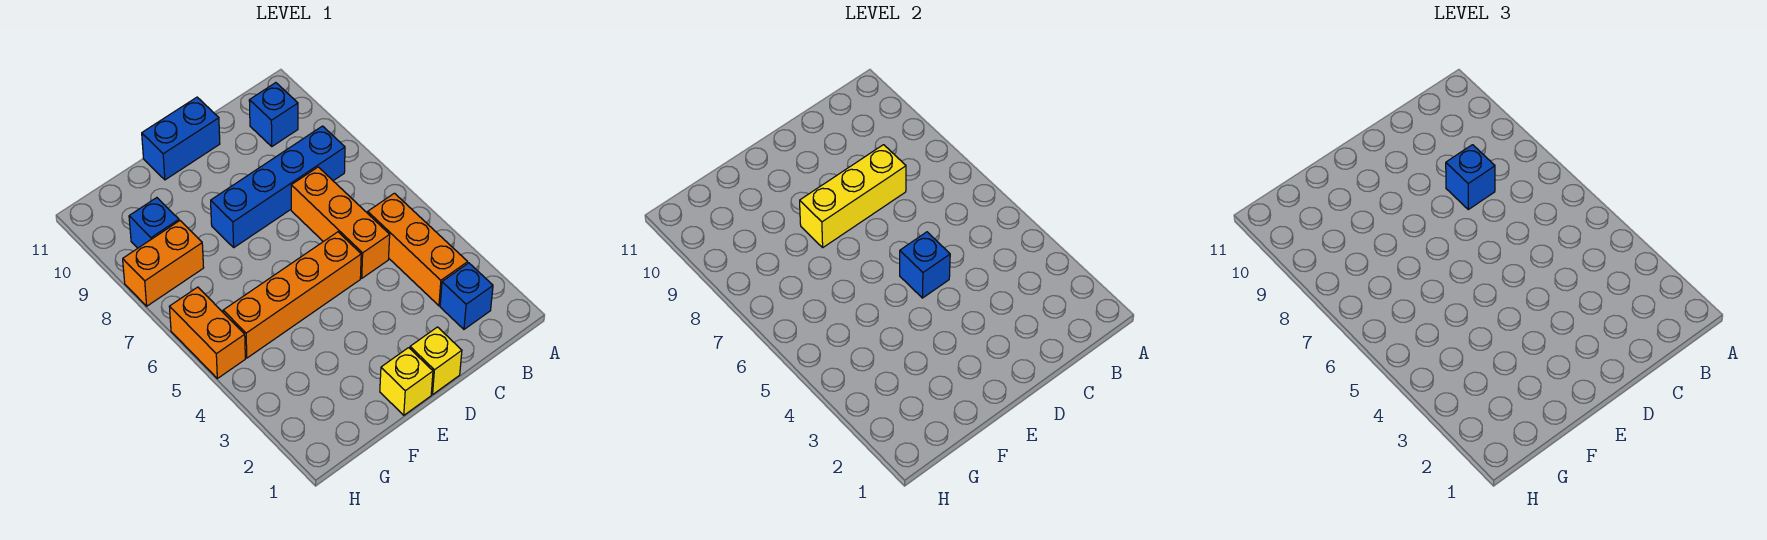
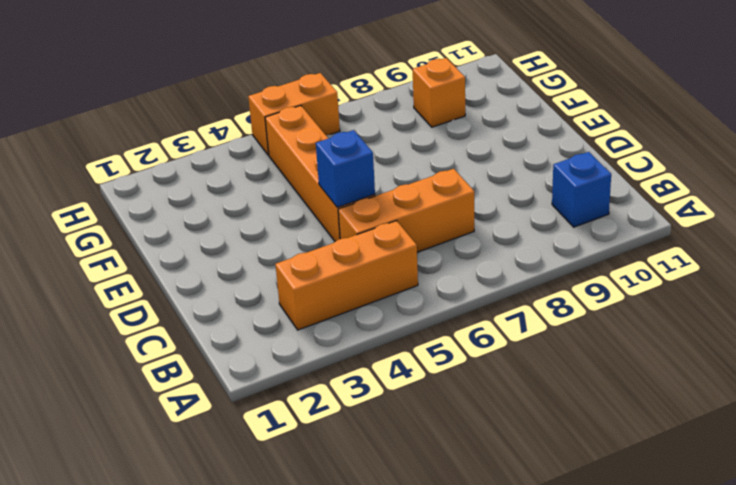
orange brick G9 level 1 -> blue brick G9 level 1
none -> blue brick B2 level 1
none -> blue brick B8:E8 level 1
none -> yellow brick D1 level 1

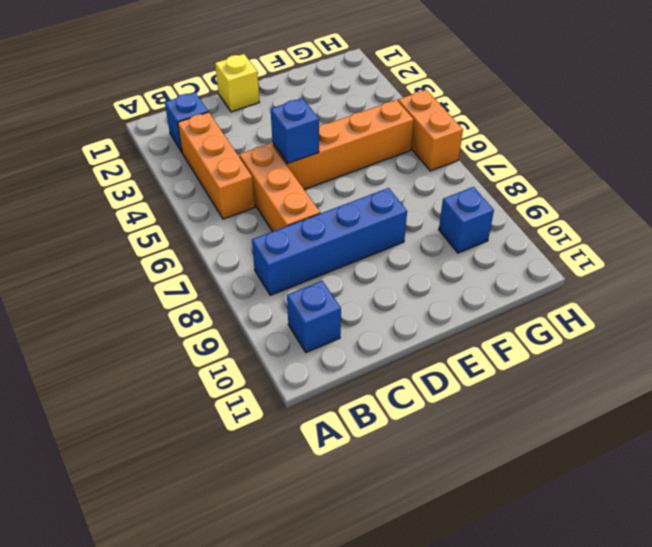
none -> blue brick D11:E11 level 1
none -> yellow brick E1 level 1
none -> orange brick G8:H8 level 1

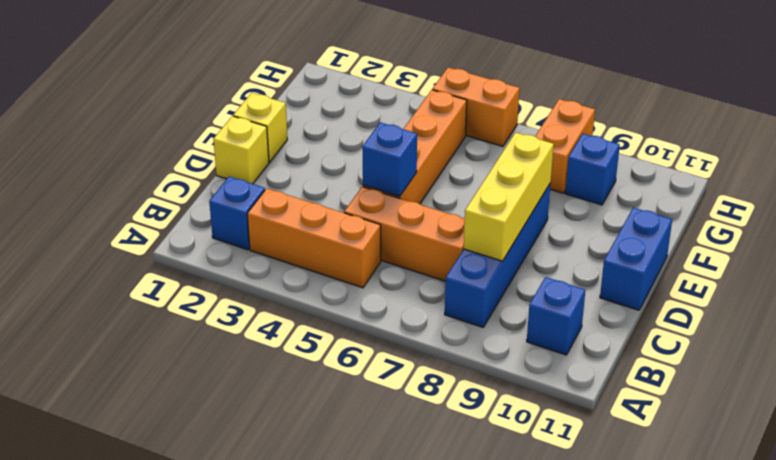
none -> blue brick C8 level 3

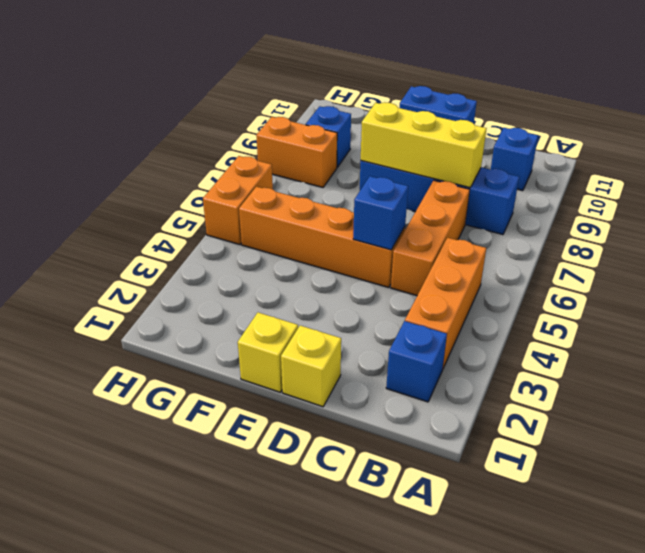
none -> blue brick C8 level 3

